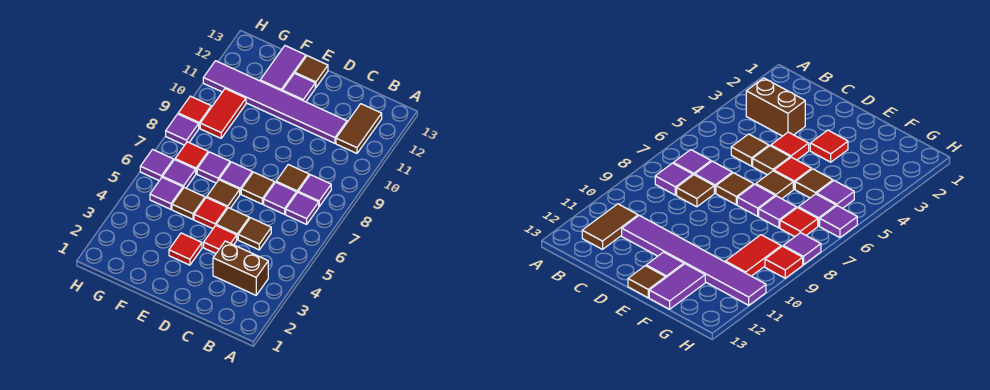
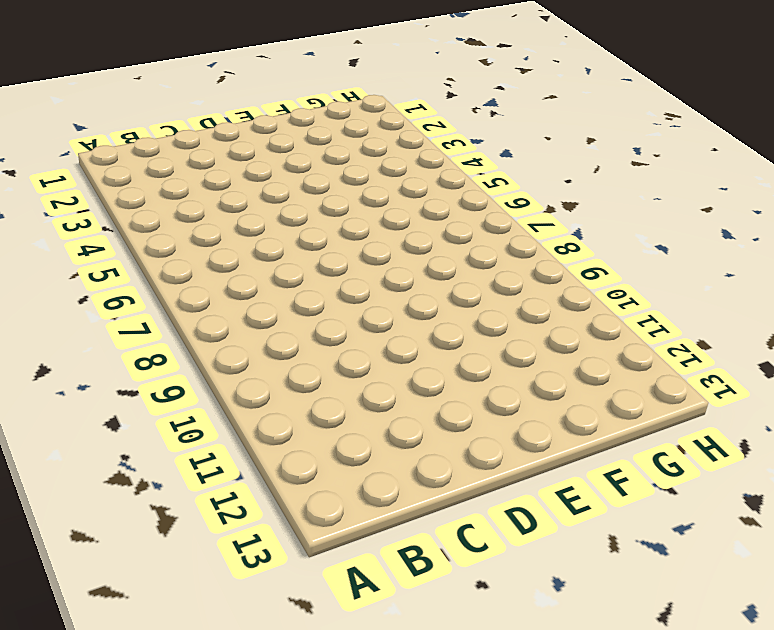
none -> brown brick B3:C3 level 1
none -> purple tile B7 level 1
none -> purple tile B8 level 1

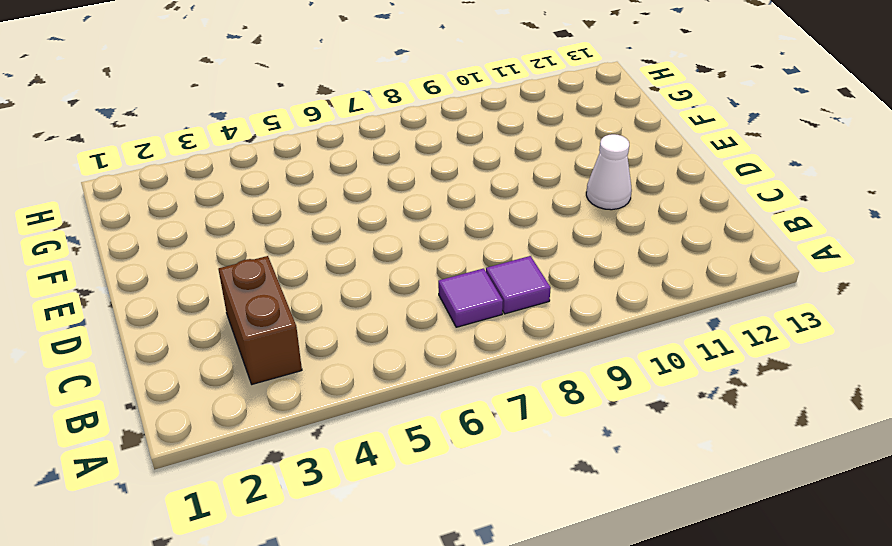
white cone D11 level 1 -> purple tile C11:H11 level 1
none -> brown tile B11:B12 level 1
none -> brown tile C5 level 1
none -> purple tile C7 level 1

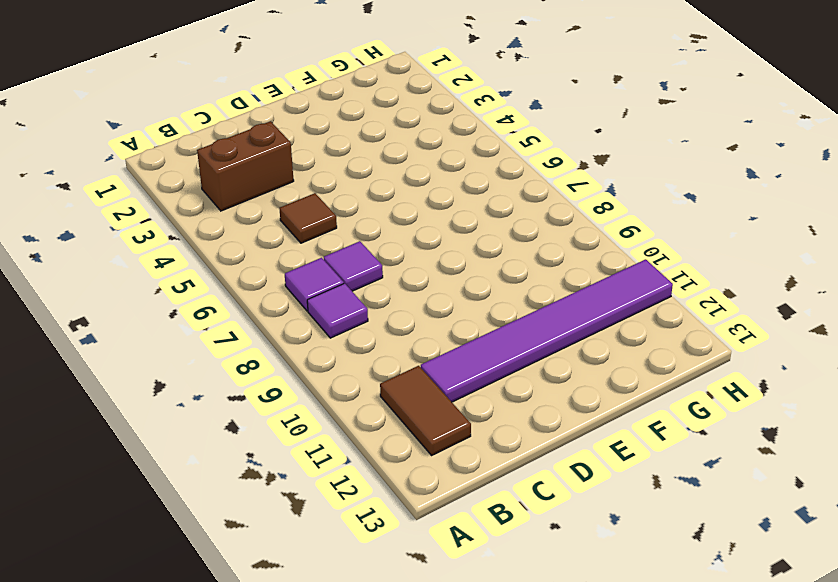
none -> brown tile C8 level 1
none -> red tile D4 level 1
none -> brown tile D5 level 1

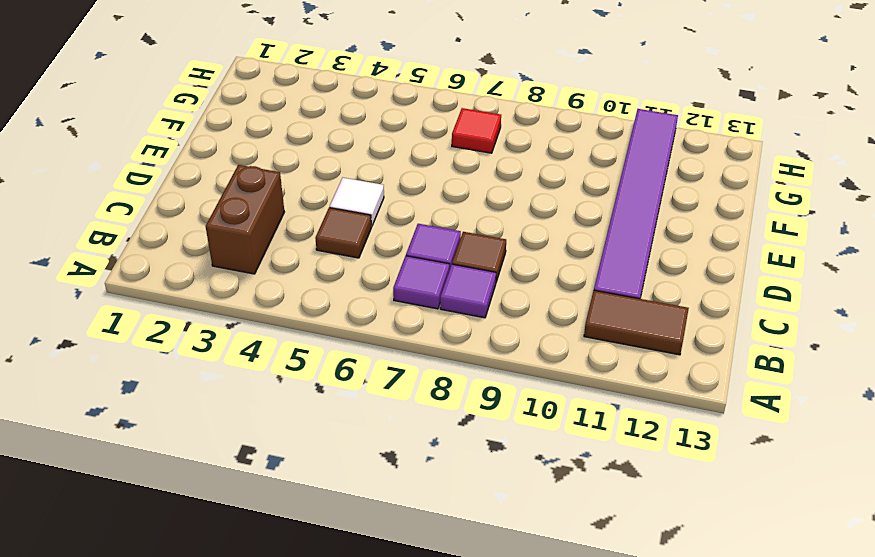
white tile D5 level 1 -> brown tile D5 level 1
none -> red tile D4 level 1
none -> brown tile D7 level 1
none -> red tile E3 level 1

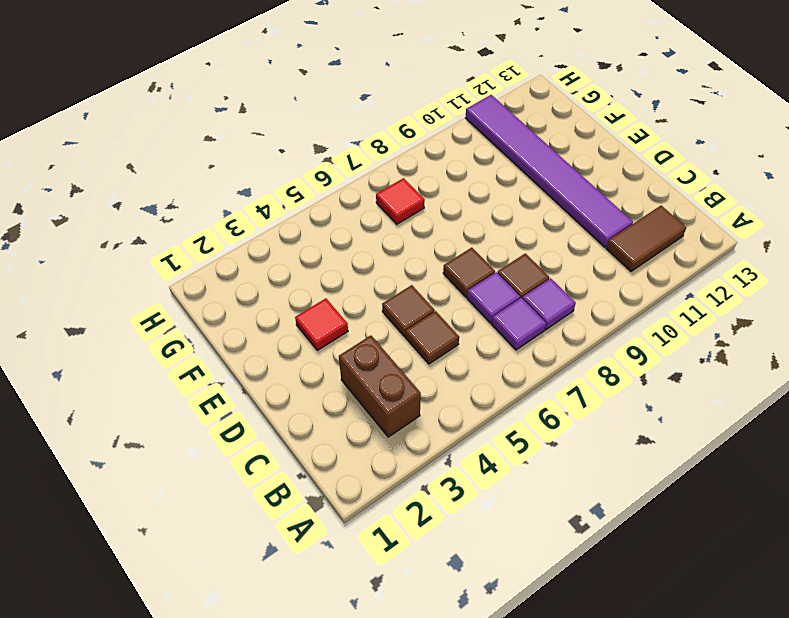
none -> red tile D4 level 1
none -> red tile E5 level 1
none -> brown tile E6 level 1

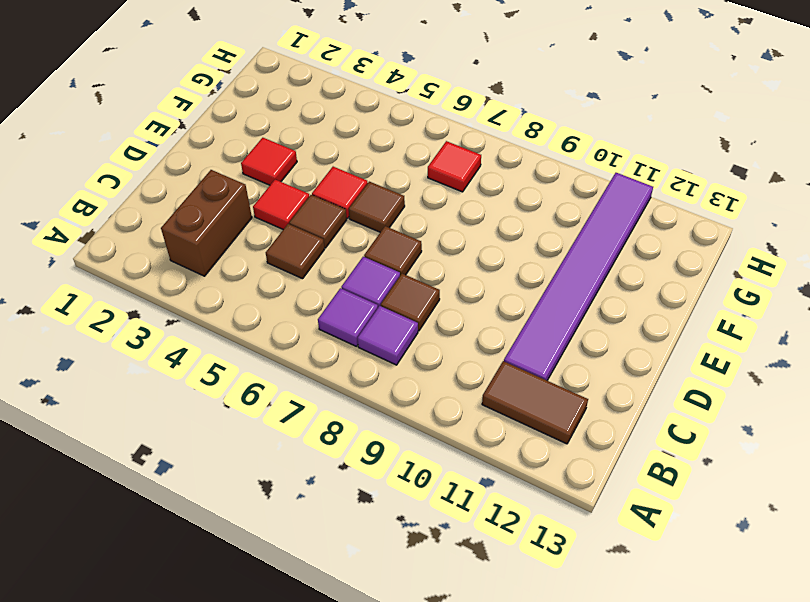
none -> purple tile E7 level 1
none -> purple tile E12 level 1
none -> brown tile E13 level 1

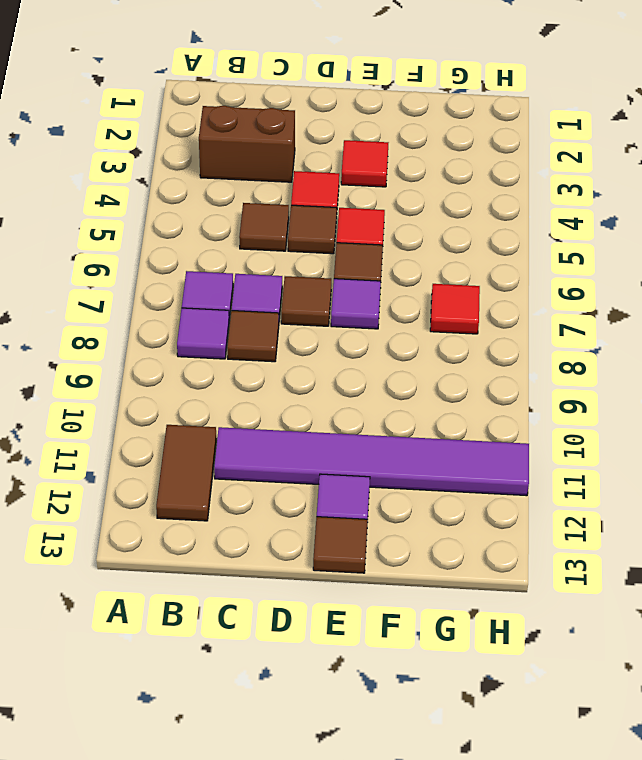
none -> brown tile F5 level 1
none -> purple tile F7 level 1
none -> purple tile F12:F13 level 1

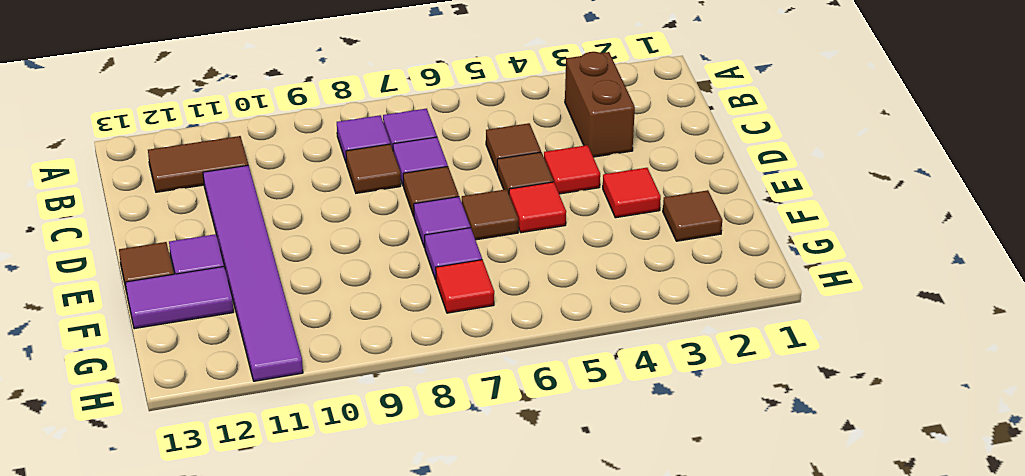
brown tile F2 level 1 -> brown tile F5 level 1
none -> purple tile G5 level 1
none -> purple tile G6 level 1
none -> red tile G9:G10 level 1

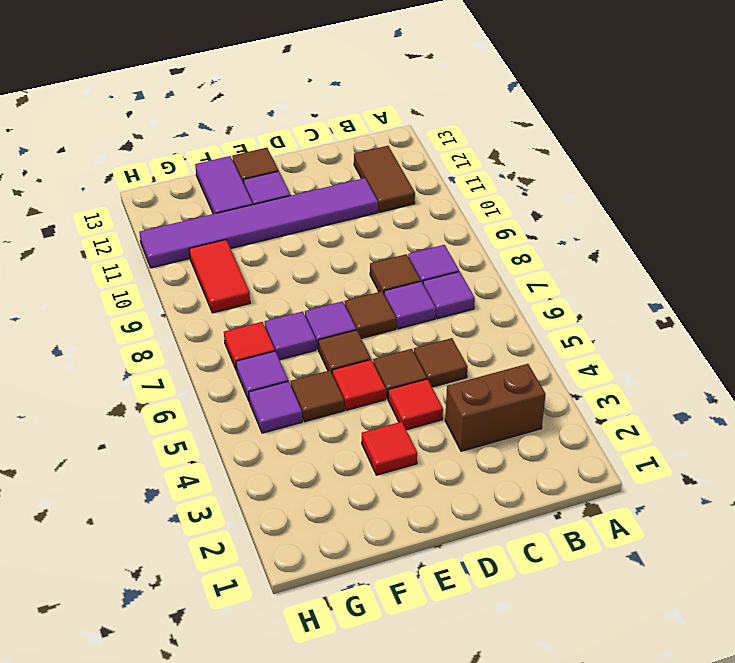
none -> purple tile H6 level 1
none -> purple tile H8 level 1
none -> red tile H9 level 1

